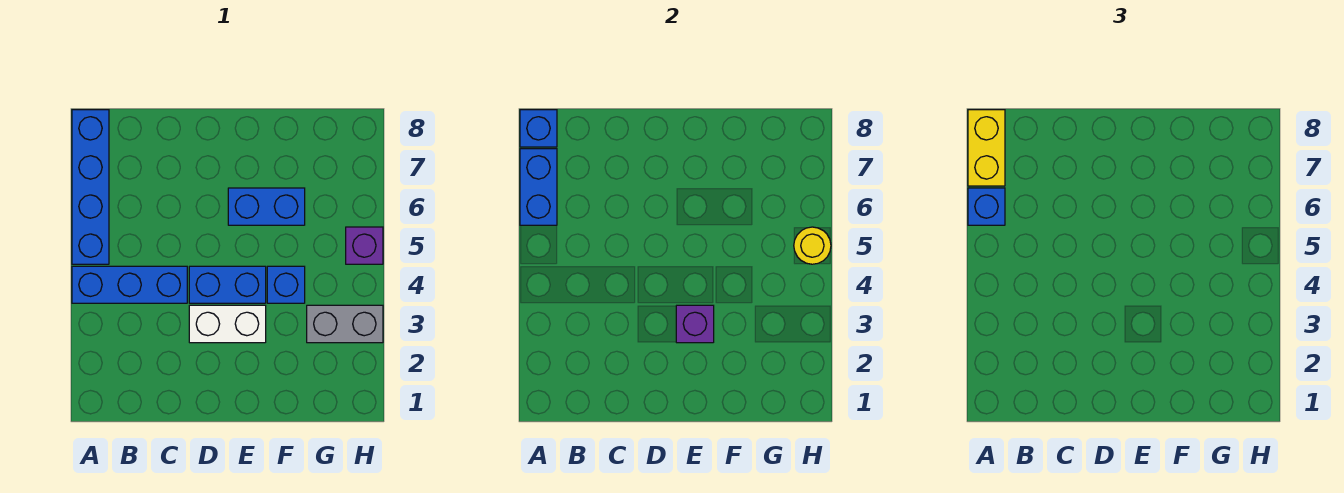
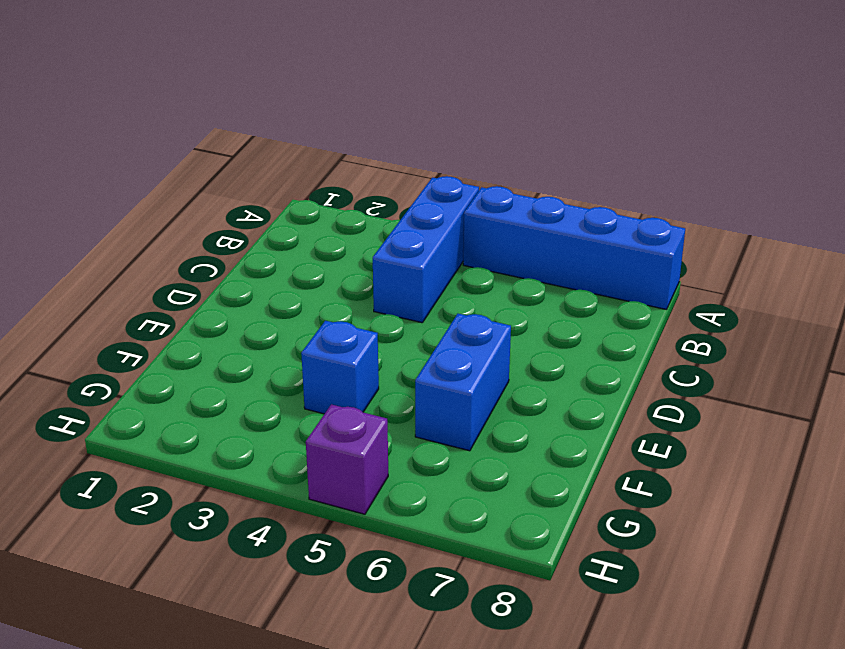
none -> white brick D3:E3 level 1
none -> blue brick D4:E4 level 1
none -> grey brick G3:H3 level 1

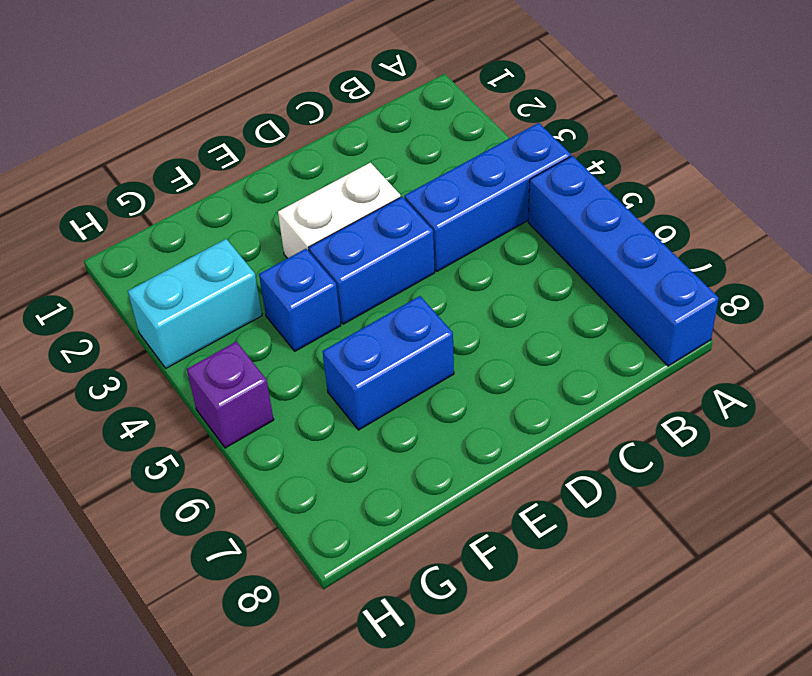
cyan brick G3:H3 level 1 -> grey brick G3:H3 level 1
none -> blue brick A6:A7 level 2
none -> blue brick A8 level 2
none -> purple brick E3 level 2

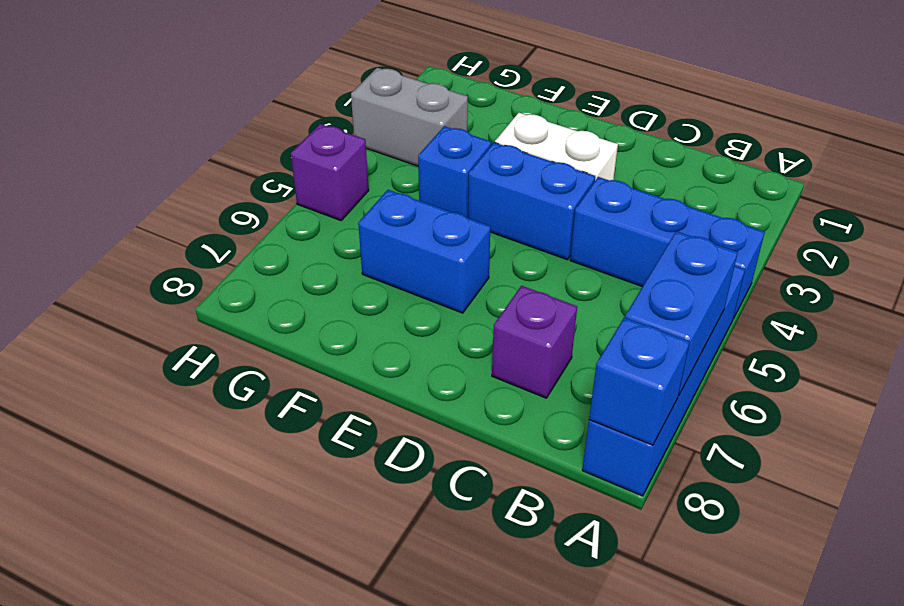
purple brick C7 level 1 -> purple brick E3 level 2
none -> yellow round brick H5 level 2
none -> blue brick A6 level 3
none -> yellow brick A7:A8 level 3

